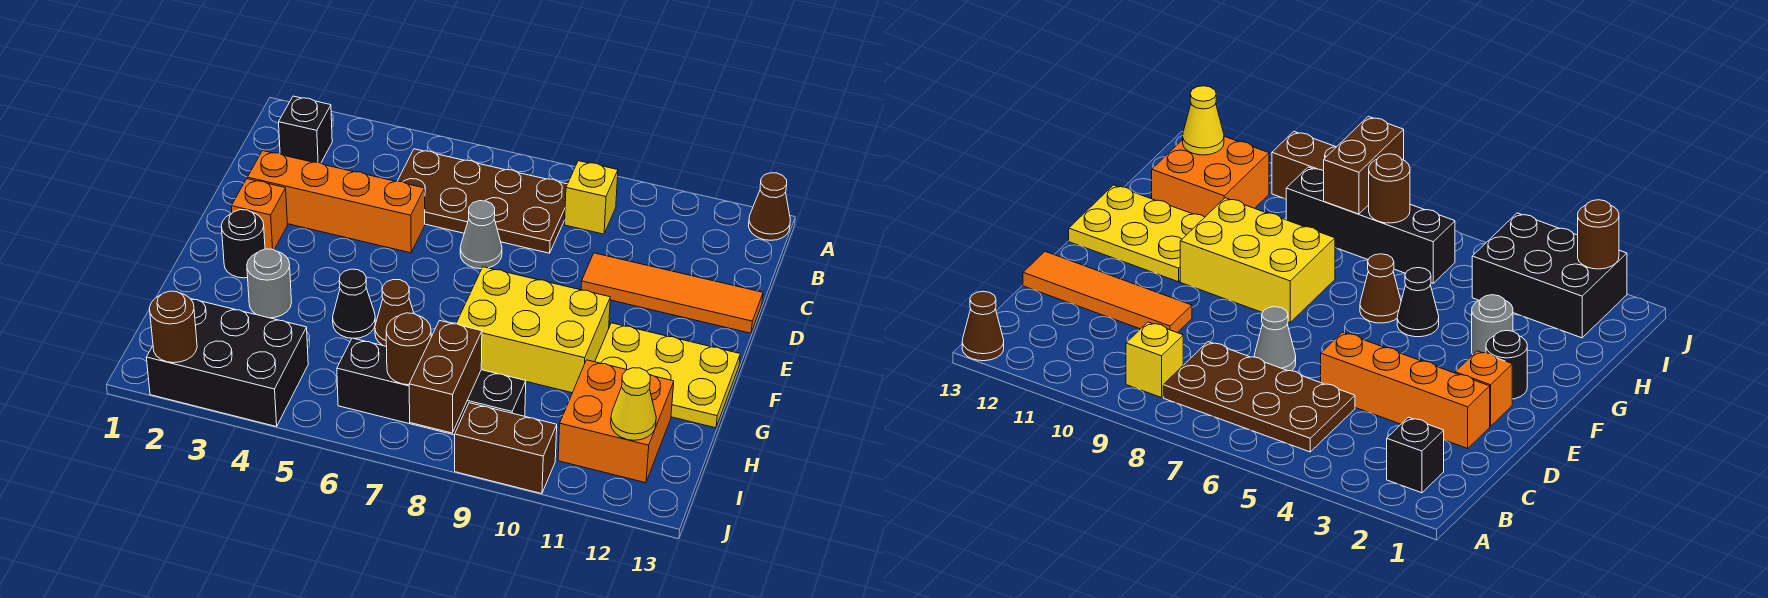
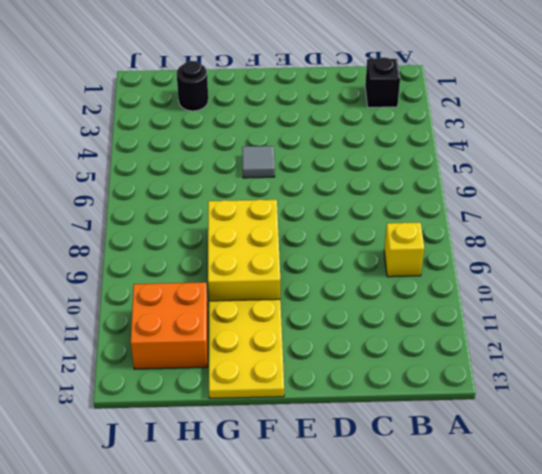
grey tile F5 level 1 -> none
black round brick H2 level 1 -> black round brick F2 level 1
none -> brown cone A13 level 1
none -> brown plate B5:C8 level 1
none -> orange brick D2:D5 level 1

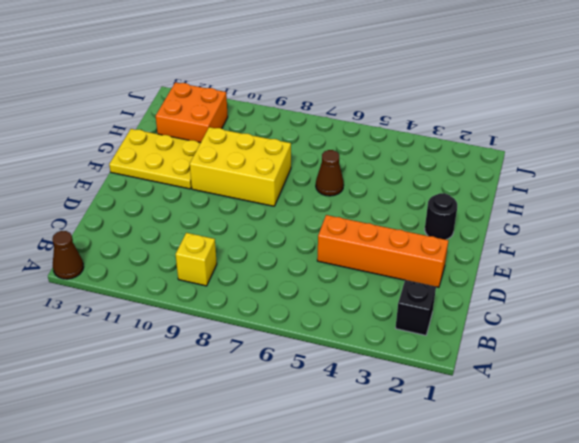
none -> brown plate B5:C8 level 1
none -> grey cone D7 level 1
none -> orange tile D10:D13 level 1

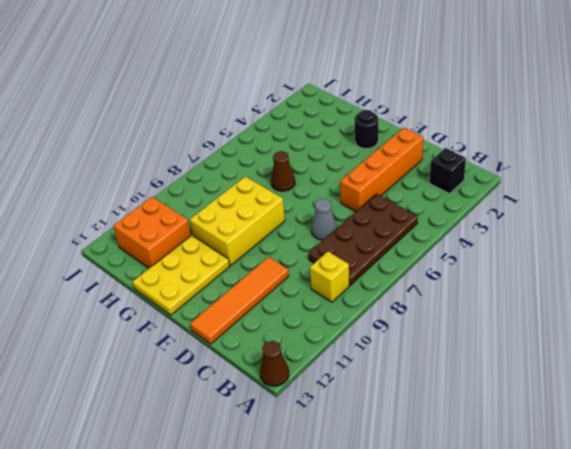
none -> orange brick E2 level 1
none -> grey round brick G3 level 1
none -> black cone G5 level 1

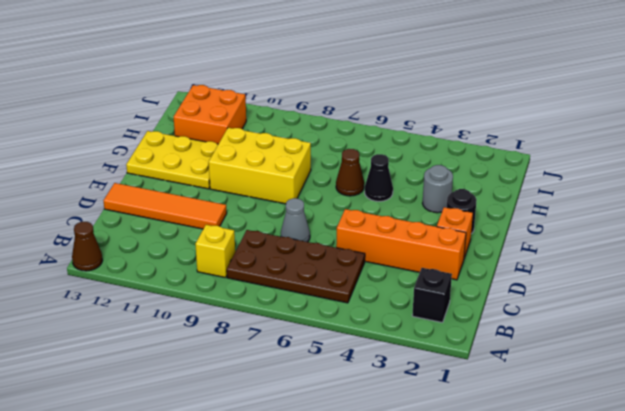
none -> black brick I2:J4 level 1
none -> black brick I6:I9 level 1
none -> brown brick J9:J10 level 1

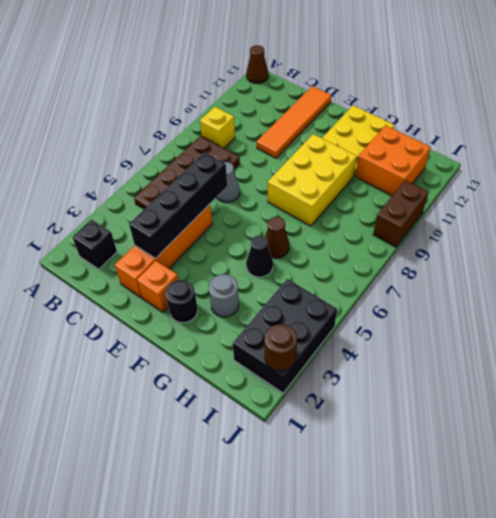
black brick D3:D6 level 2 -> black brick I6:I9 level 1
none -> brown round brick I7 level 2
none -> brown brick I8:J8 level 2
none -> yellow cone I12 level 2

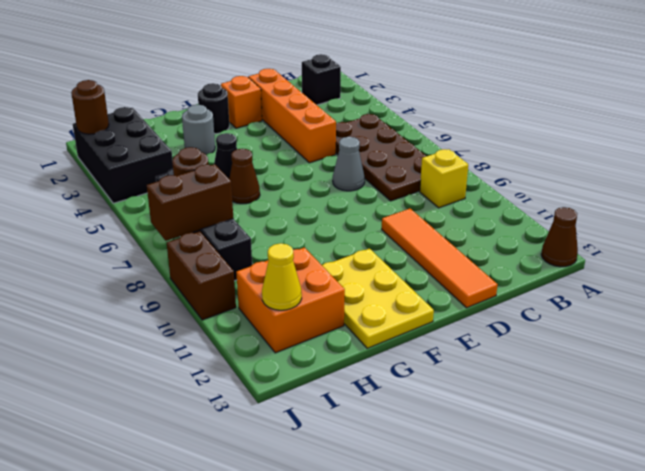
none -> yellow brick F8:G10 level 1

